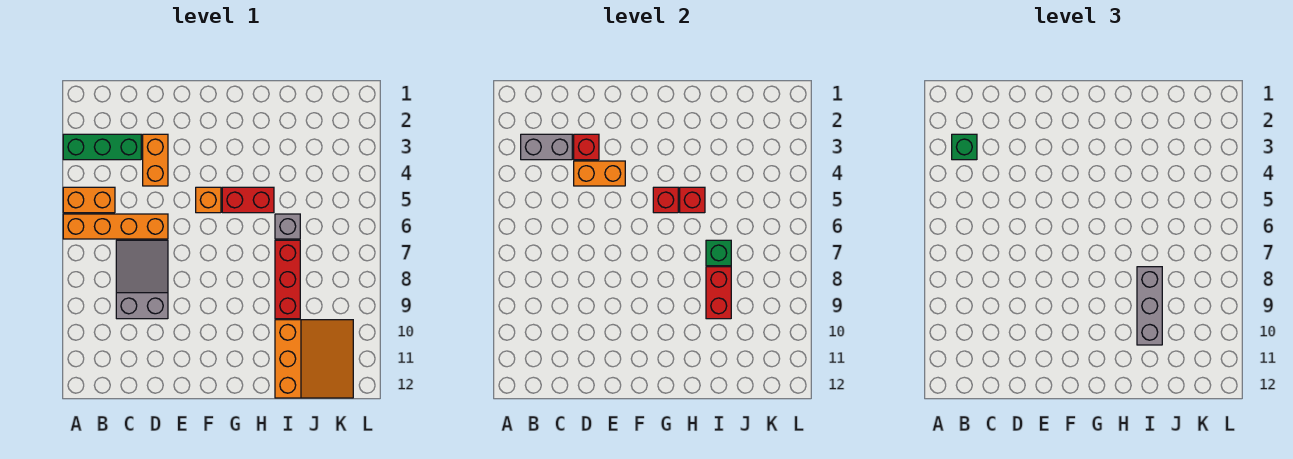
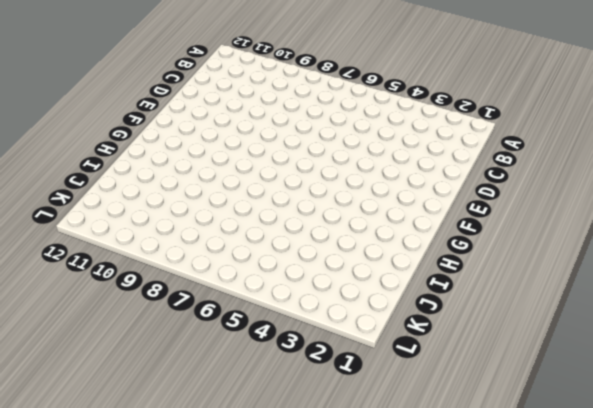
none -> green brick A3:C3 level 1
none -> orange brick A5:B5 level 1
none -> orange brick A6:D6 level 1

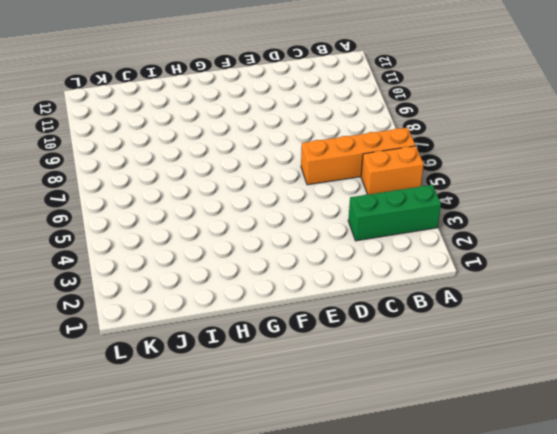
none -> grey slope C7:D9 level 1 top 9
none -> orange brick D3:D4 level 1
none -> orange brick F5 level 1

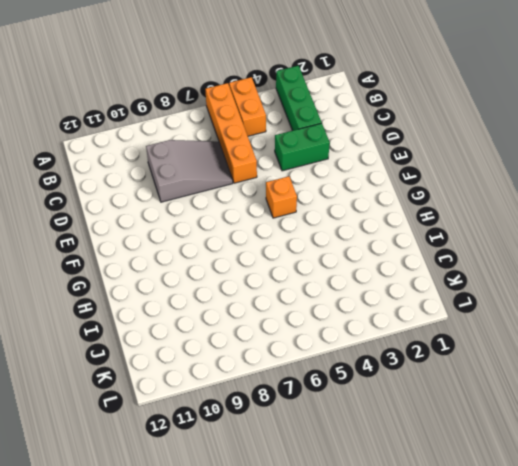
green brick D3:D4 level 1 -> orange brick D3:D4 level 1
none -> red brick G5:H5 level 1
none -> grey brick I6 level 1
none -> red brick I7:I9 level 1

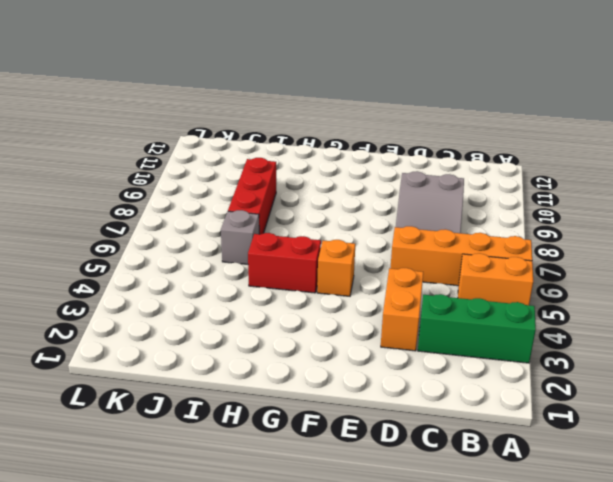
none -> orange slope I10:K12 level 1 top I
none -> grey brick B3:C3 level 2
none -> red brick D3 level 2

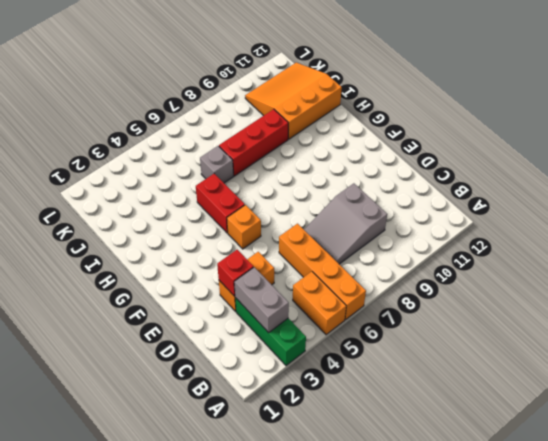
none -> orange brick D4:E4 level 2
none -> red brick G5 level 2
none -> red brick H5 level 2

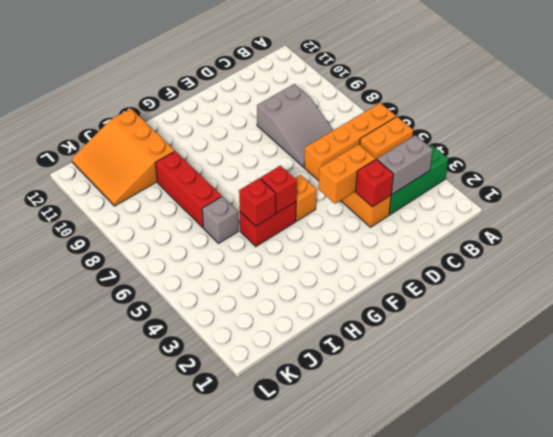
none -> green brick I7 level 2
none -> red brick I8:I9 level 2
none -> green brick B3 level 3

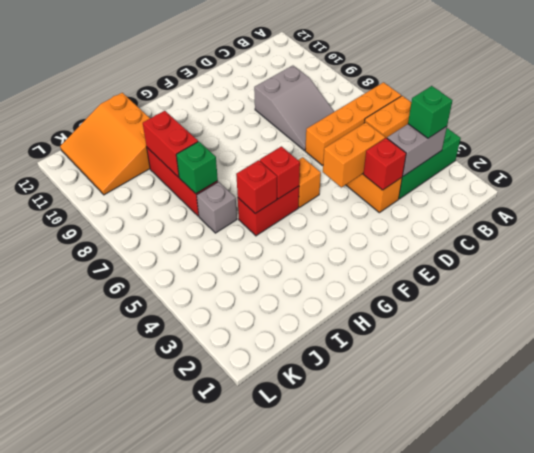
none -> grey brick I8:I10 level 3

